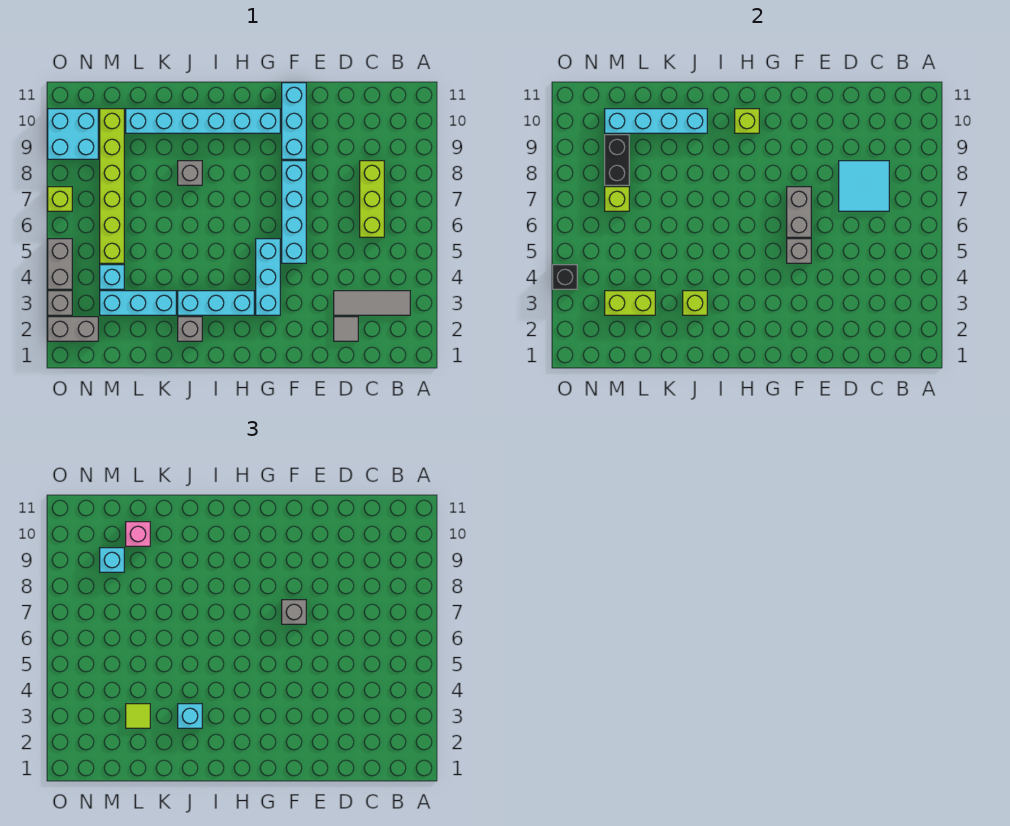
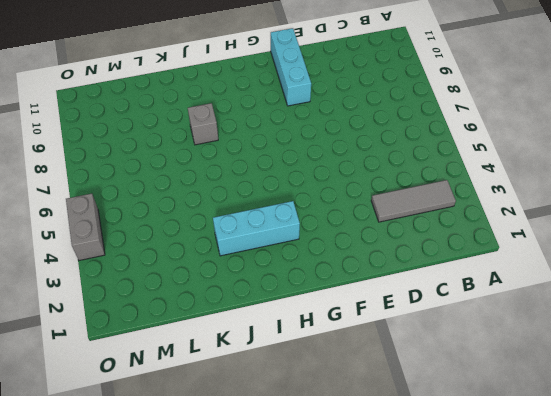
none -> lime brick C6:C8 level 1
none -> grey tile D2 level 1
none -> cyan brick F5:F8 level 1
none -> cyan brick G3:G5 level 1

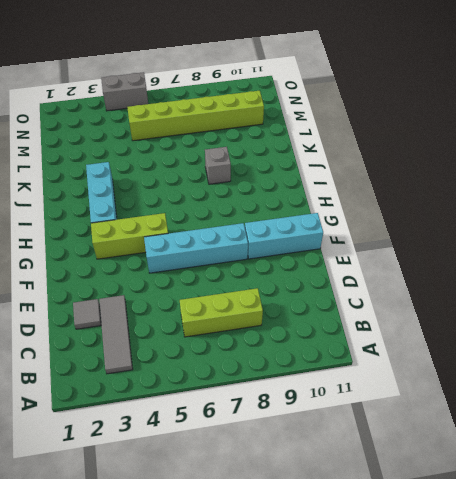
lime brick G3:G5 level 1 -> cyan brick G3:G5 level 1
none -> cyan brick G10:L10 level 1
none -> grey brick J2 level 1
none -> cyan brick K3:M3 level 1
none -> cyan brick M4 level 1

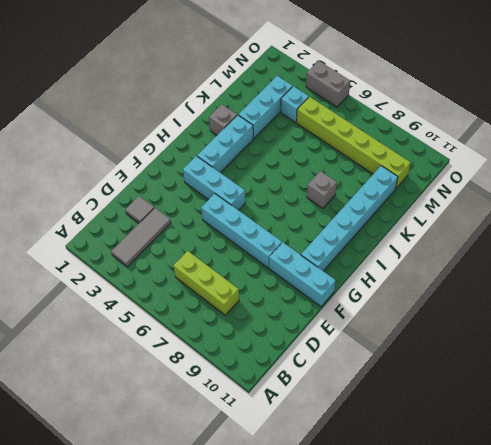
none -> grey brick N2:O2 level 1
none -> cyan brick N9:O10 level 1
none -> grey brick O3 level 1
none -> lime brick O7 level 1

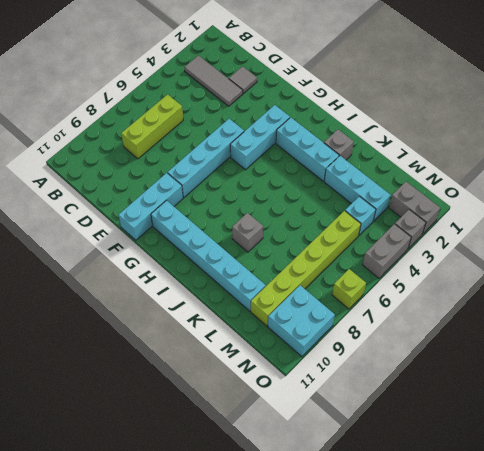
none -> cyan tile C7:D8 level 2
none -> grey brick F5 level 2
none -> grey brick F6:F7 level 2
none -> lime brick H10 level 2

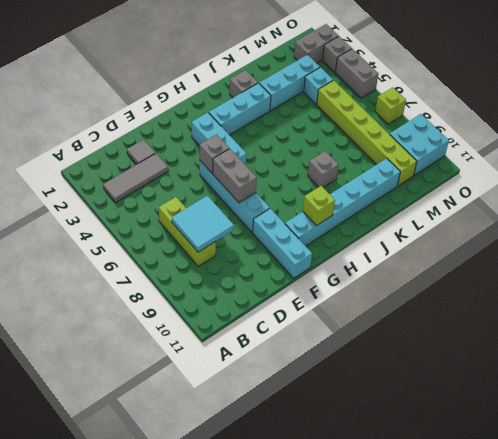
none -> lime brick J3 level 2
none -> cyan brick J10:M10 level 2
none -> lime brick L3:M3 level 2
none -> lime brick M7 level 2

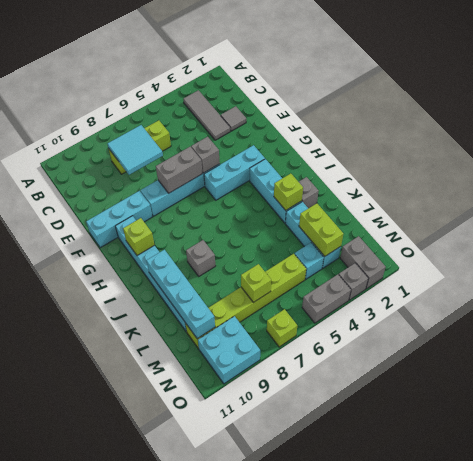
none -> black brick M8:M9 level 2
none -> black brick O4 level 2
none -> grey brick F7 level 3
none -> cyan brick J3 level 3

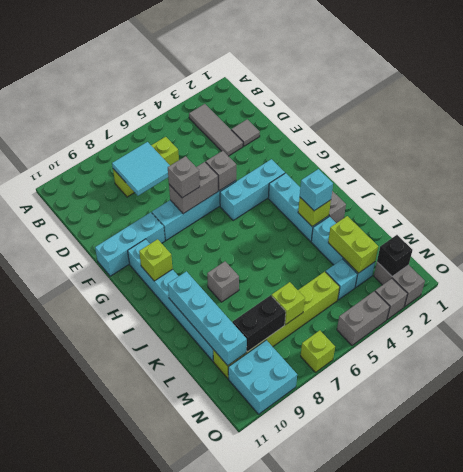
black brick N2 level 2 -> black brick O4 level 2
none -> lime tile L3 level 3
none -> pink brick L10 level 3
none -> cyan brick M9 level 3

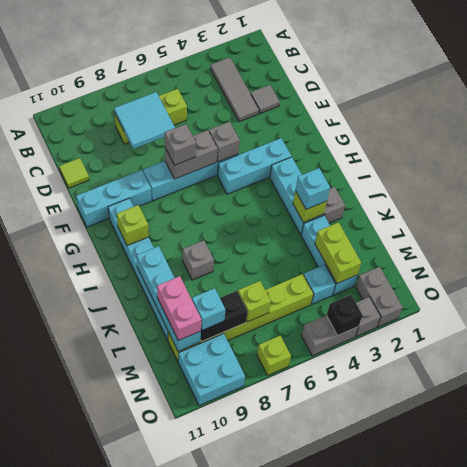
lime tile D11 level 1 -> lime tile L3 level 3
pink brick L10:M10 level 3 -> pink brick L10 level 3

